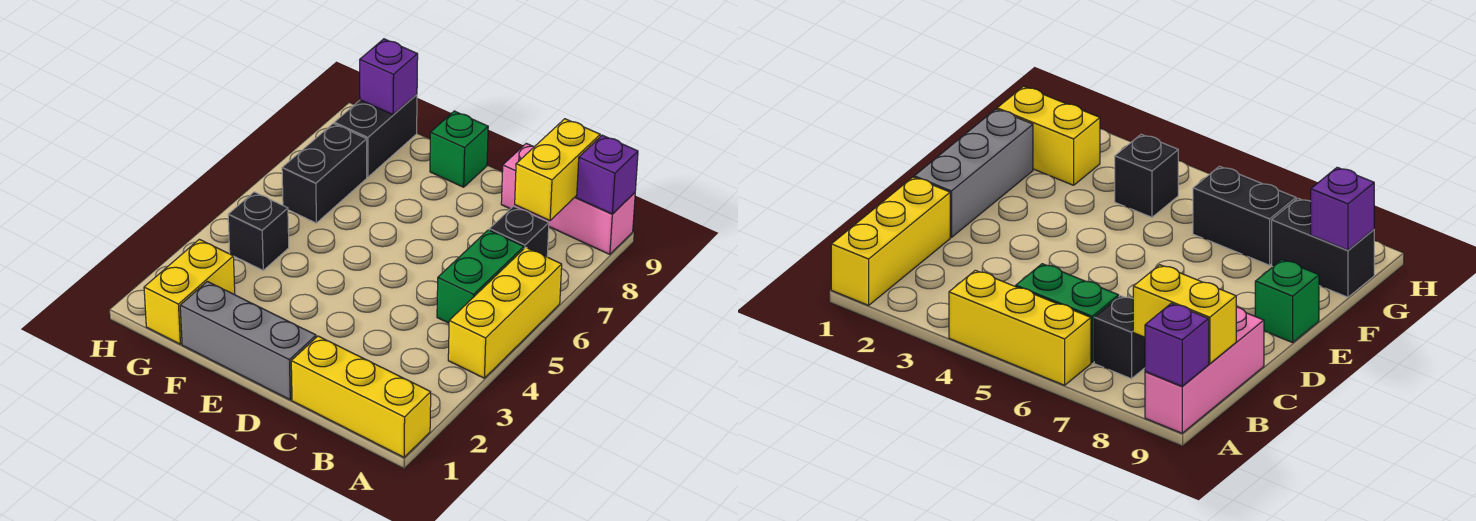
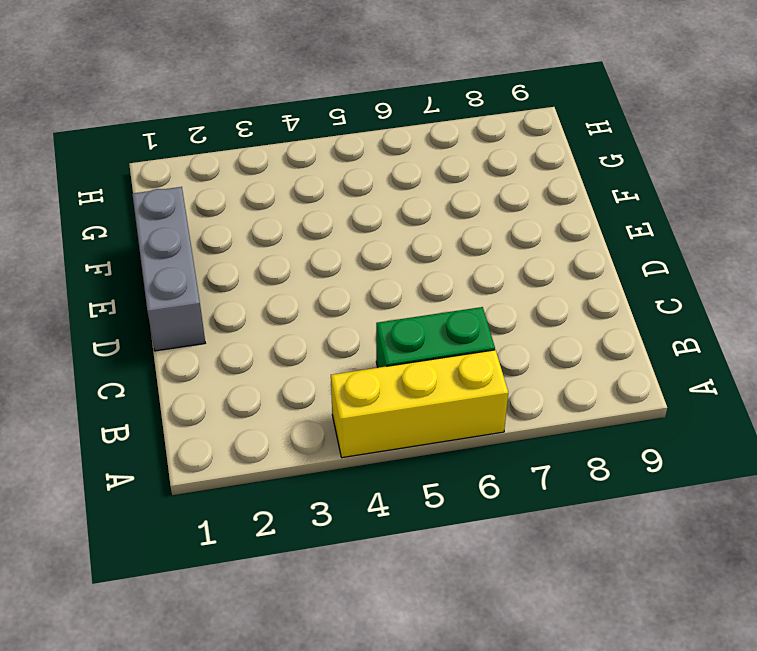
none -> yellow brick A1:C1 level 1
none -> pink brick A9:C9 level 1
none -> black brick B7 level 1

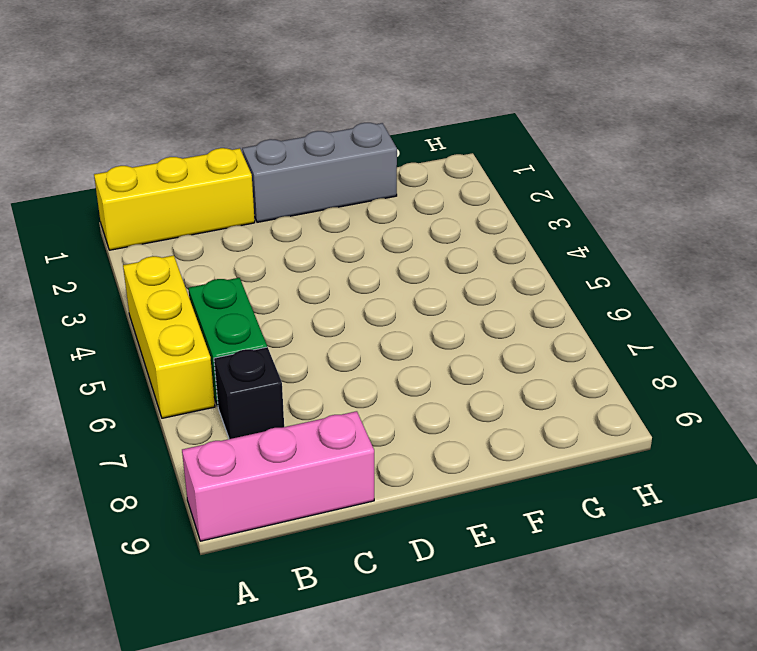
none -> green brick E9 level 1
none -> yellow brick G1:G2 level 1
none -> black brick G4 level 1

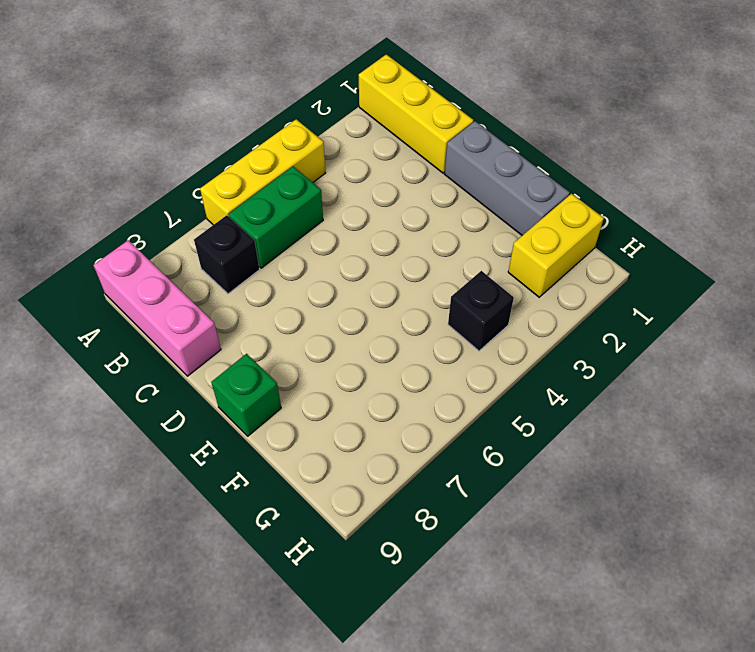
none -> black brick G6:G7 level 1
none -> black brick G8:G9 level 1
none -> purple brick A9 level 2

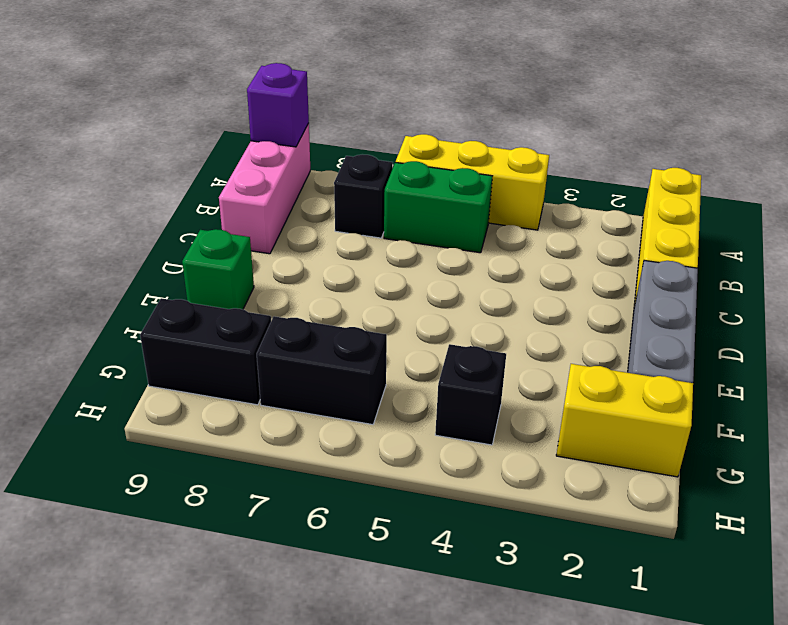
none -> yellow brick B8:B9 level 2
none -> purple brick G9 level 2

